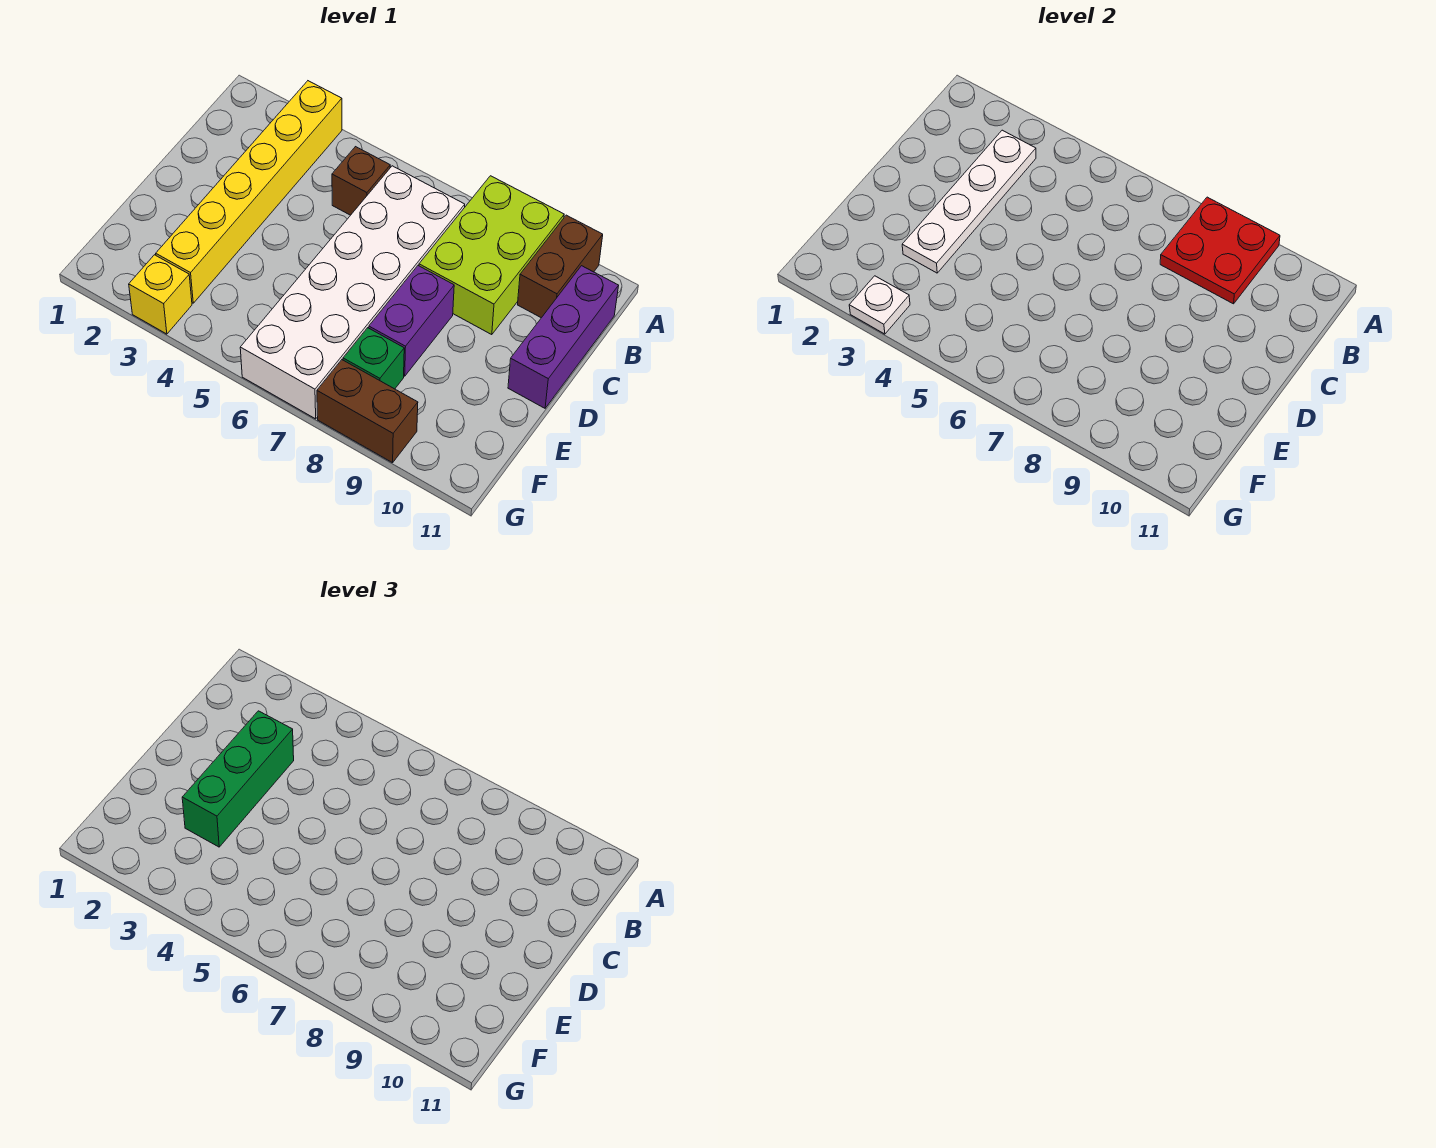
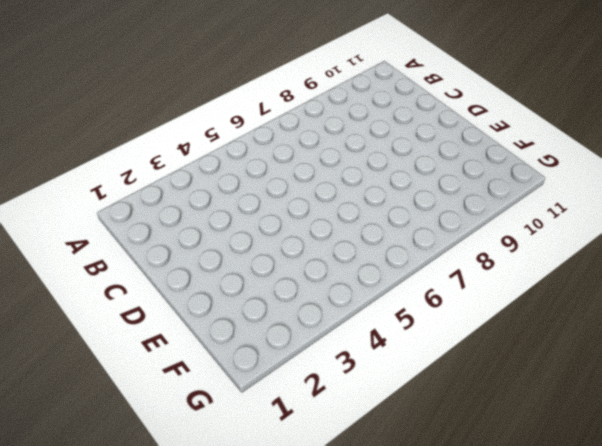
none -> yellow brick A3:F3 level 1
none -> lime brick A8:C9 level 1
none -> brown brick A10:B10 level 1

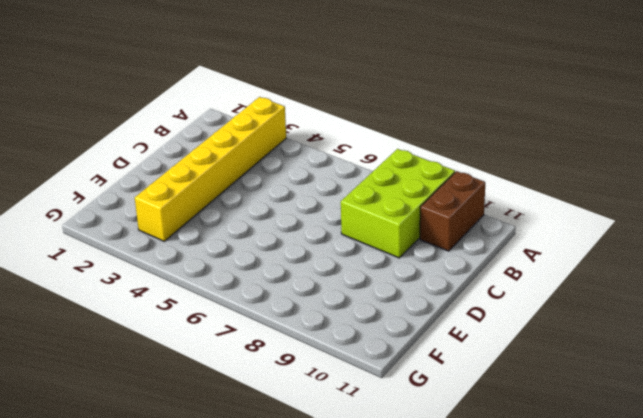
none -> brown brick B5 level 1
none -> white brick B6:G7 level 1
none -> purple brick B11:D11 level 1

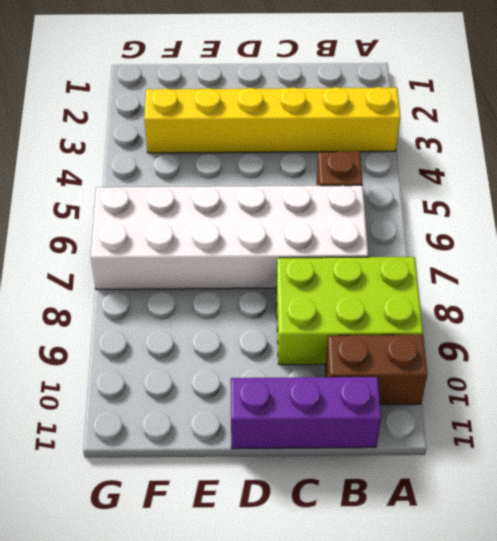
none -> purple brick D8:E8 level 1
none -> green brick F8 level 1
none -> yellow brick G3 level 1

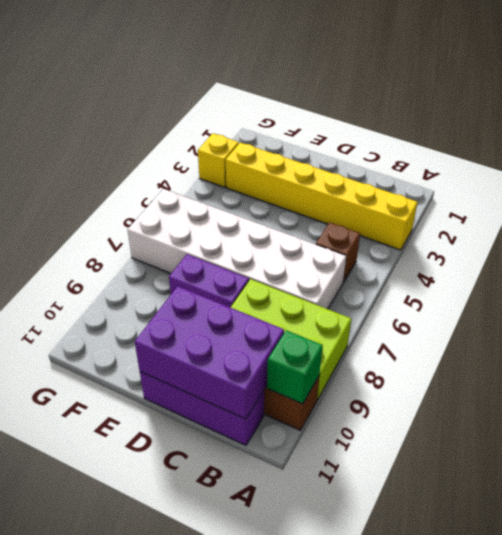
green brick A10 level 2 -> green brick F8 level 1
purple brick B10:D11 level 2 -> none
none -> brown brick G8:G9 level 1
none -> red plate A8:B9 level 2
none -> white plate B3:E3 level 2

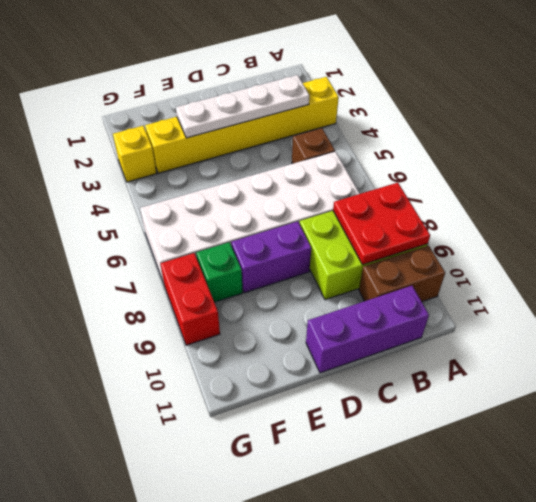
red brick G8:G9 level 1 -> brown brick G8:G9 level 1
none -> white plate G3 level 2
none -> green brick C3:E3 level 3

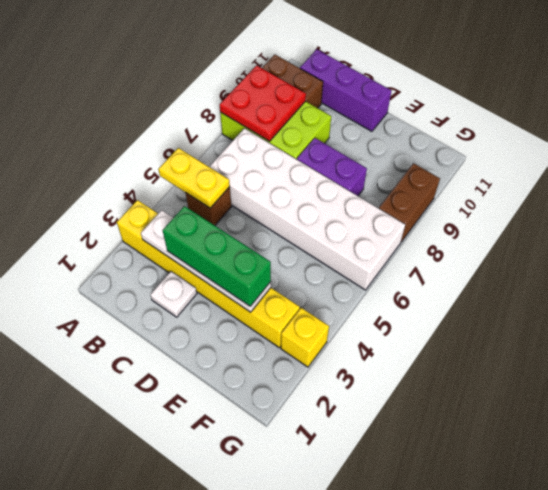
yellow plate A5:B5 level 2 -> none
white plate C2 level 1 -> white plate G3 level 2
none -> green brick F8 level 1

